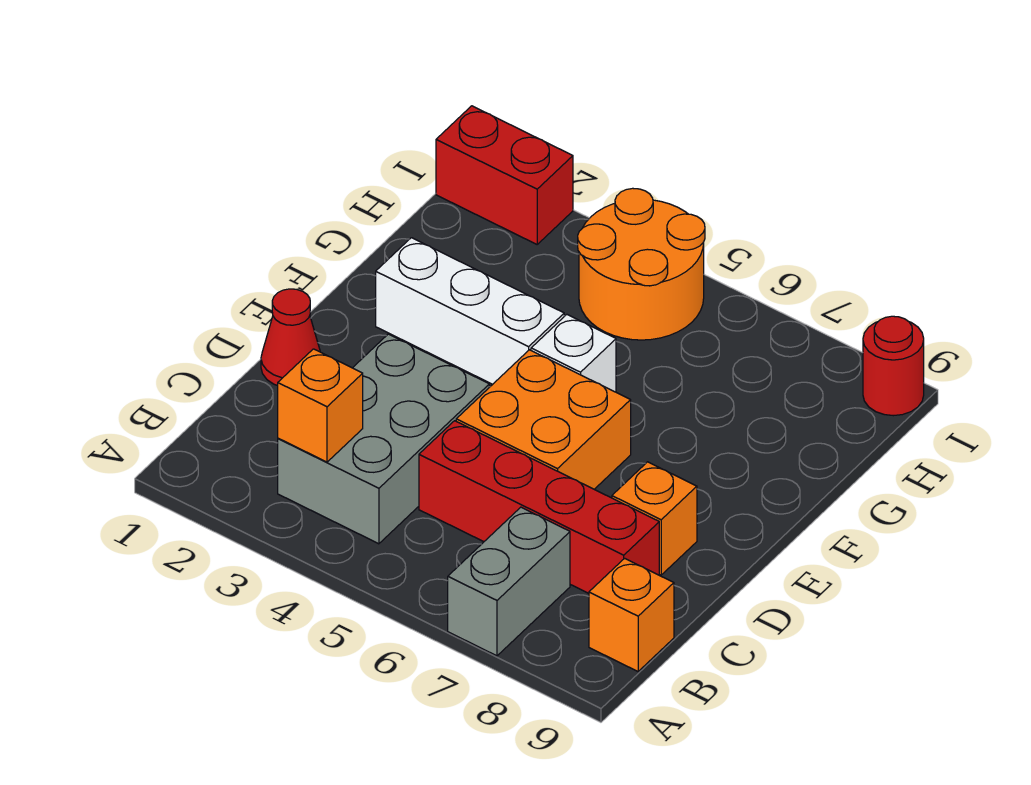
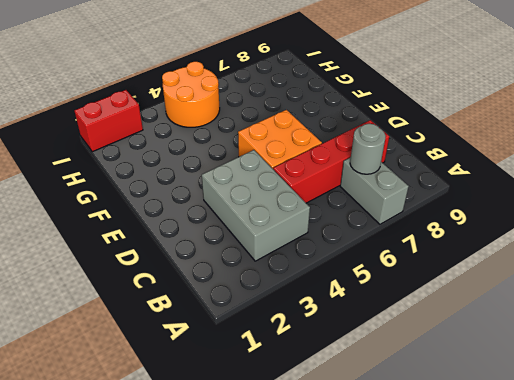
grey round brick B7 level 2 -> none
none -> orange brick B9 level 1
none -> red cone D1 level 1
none -> orange brick D8 level 1

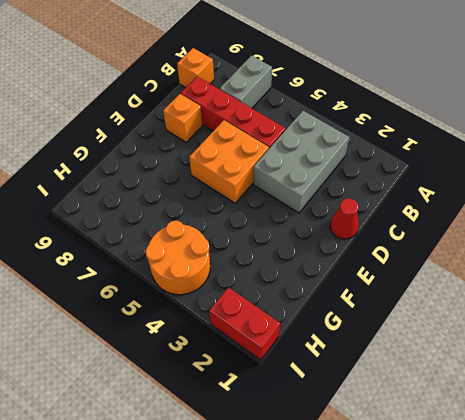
none -> white brick F2:F4 level 1
none -> white brick F5 level 1
none -> red round brick I9 level 1

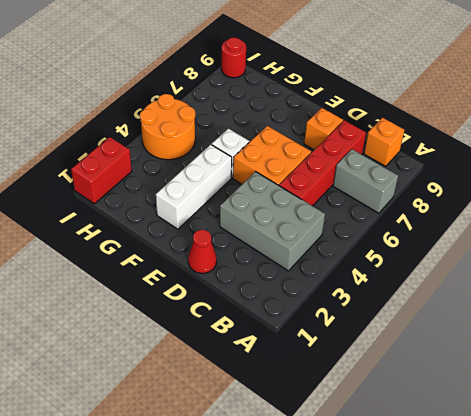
none -> orange brick B3 level 2

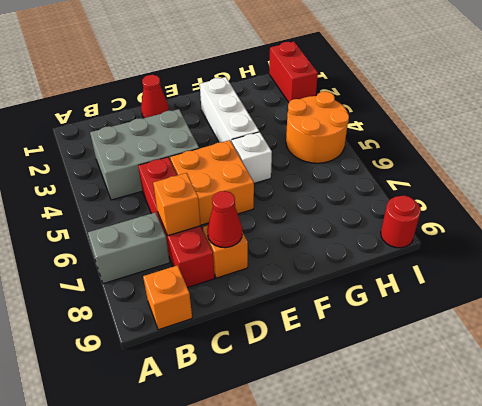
orange brick C7 level 2 -> orange brick B3 level 2
red cone D8 level 2 -> none

